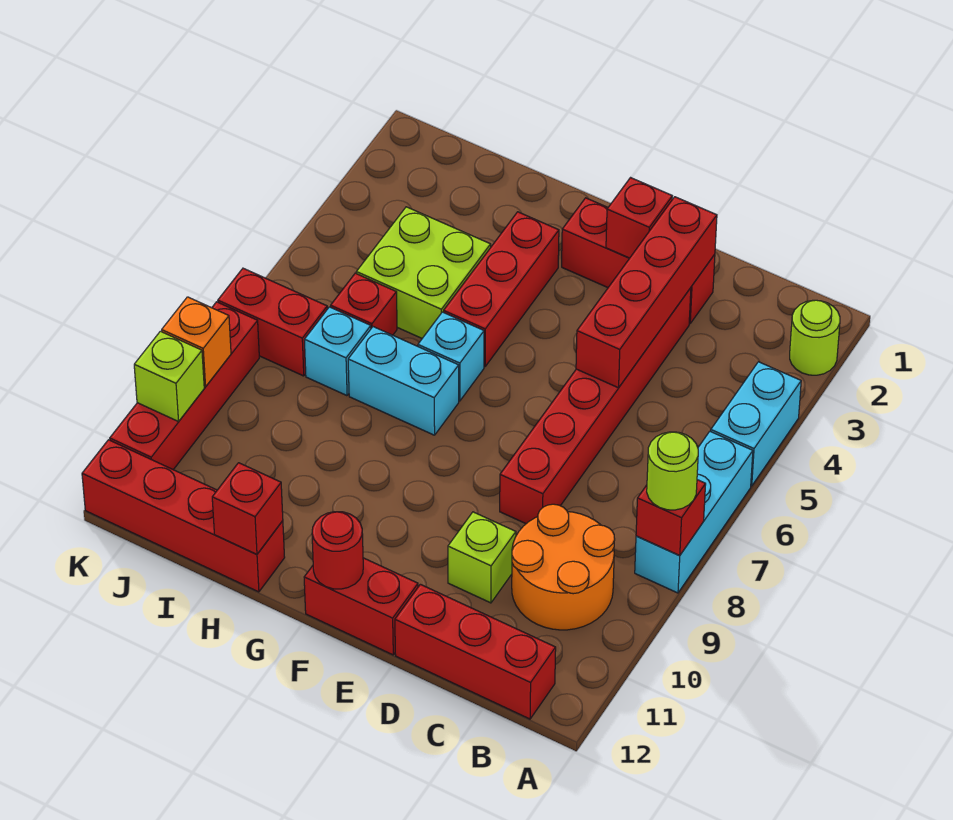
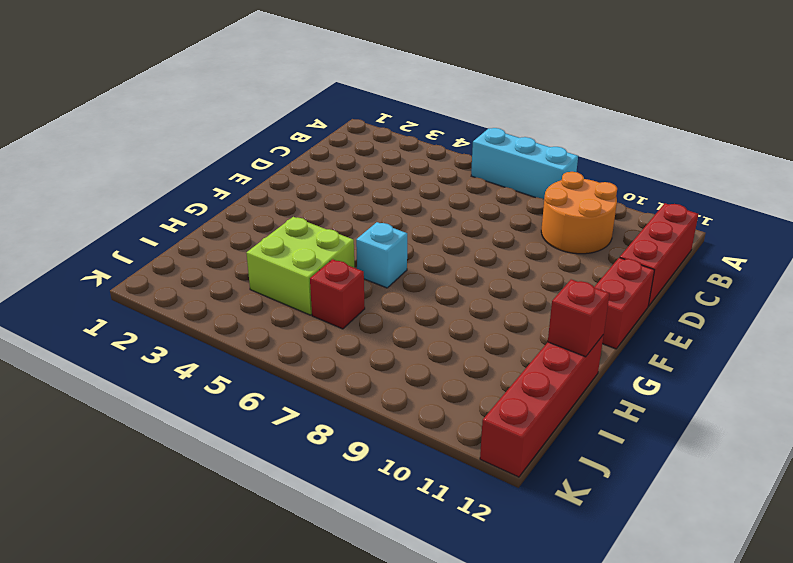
none -> lime round brick A2 level 1
none -> cyan brick A4:A5 level 1
none -> red brick D2:F2 level 1

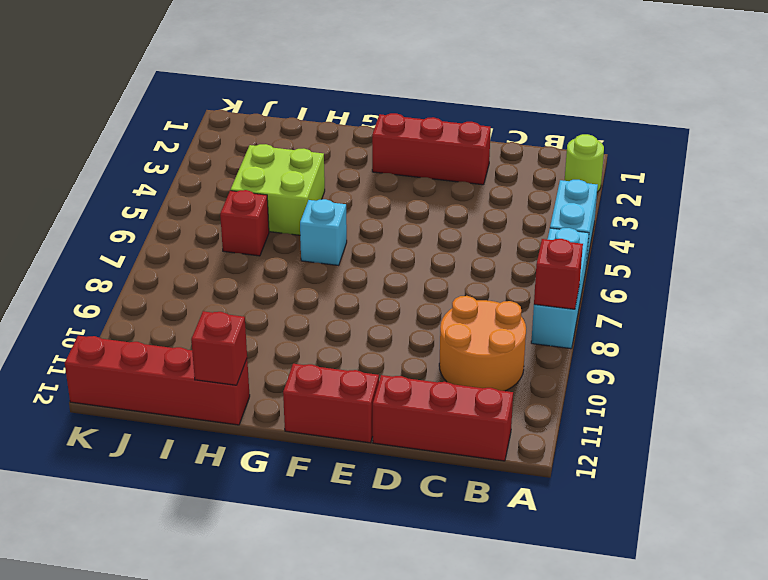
none -> red brick D3:D8 level 1
none -> lime brick D10 level 1
none -> red brick G3:G5 level 1

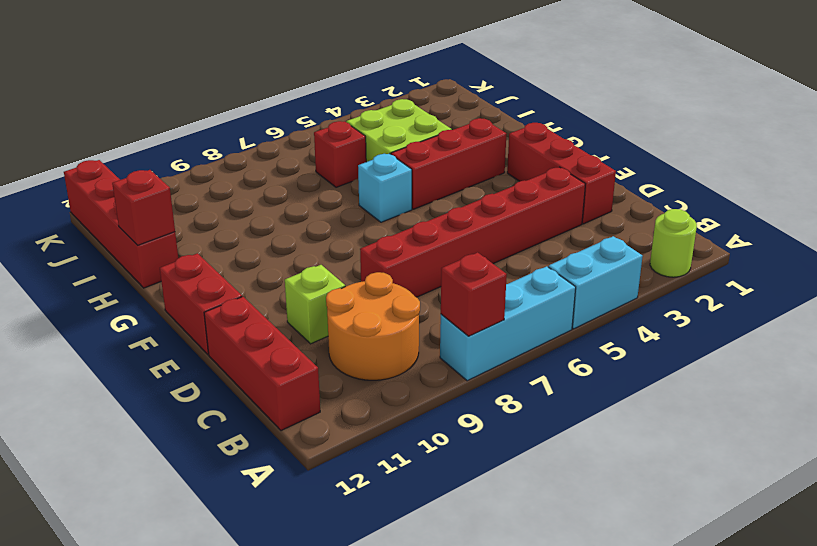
none -> cyan brick G7:H7 level 1
none -> cyan brick I7 level 1
none -> red brick J7:K7 level 1

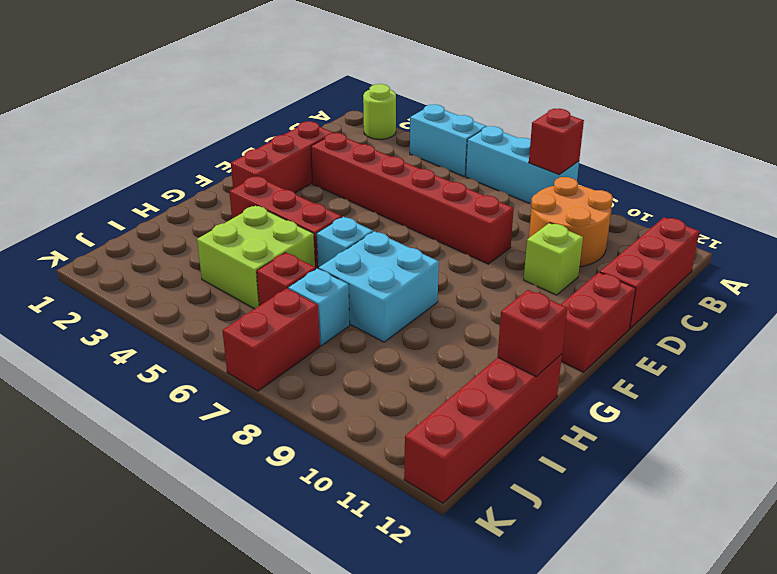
cyan brick G7:H8 level 1 -> cyan brick G7:H7 level 1
none -> red brick K8:K11 level 1
none -> red brick D2:D5 level 2
none -> red brick E2 level 2

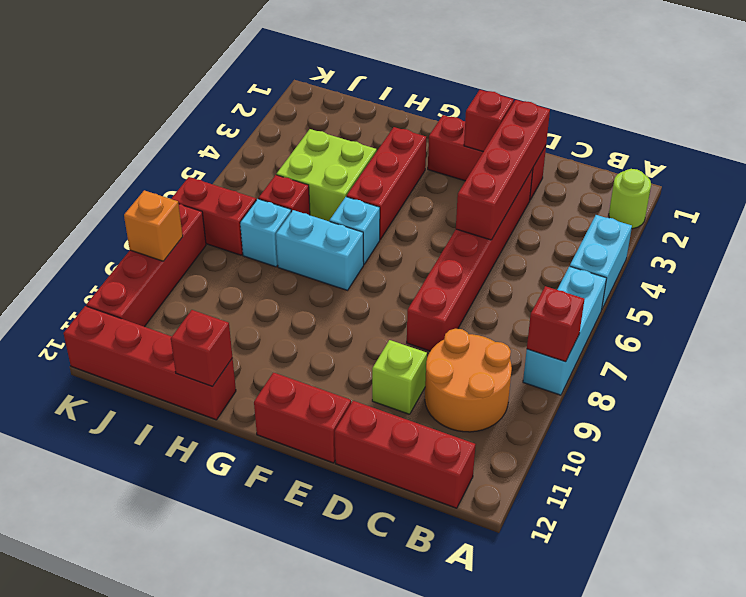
none -> red round brick F12 level 2
none -> lime brick K10 level 2
none -> lime round brick A8 level 3

